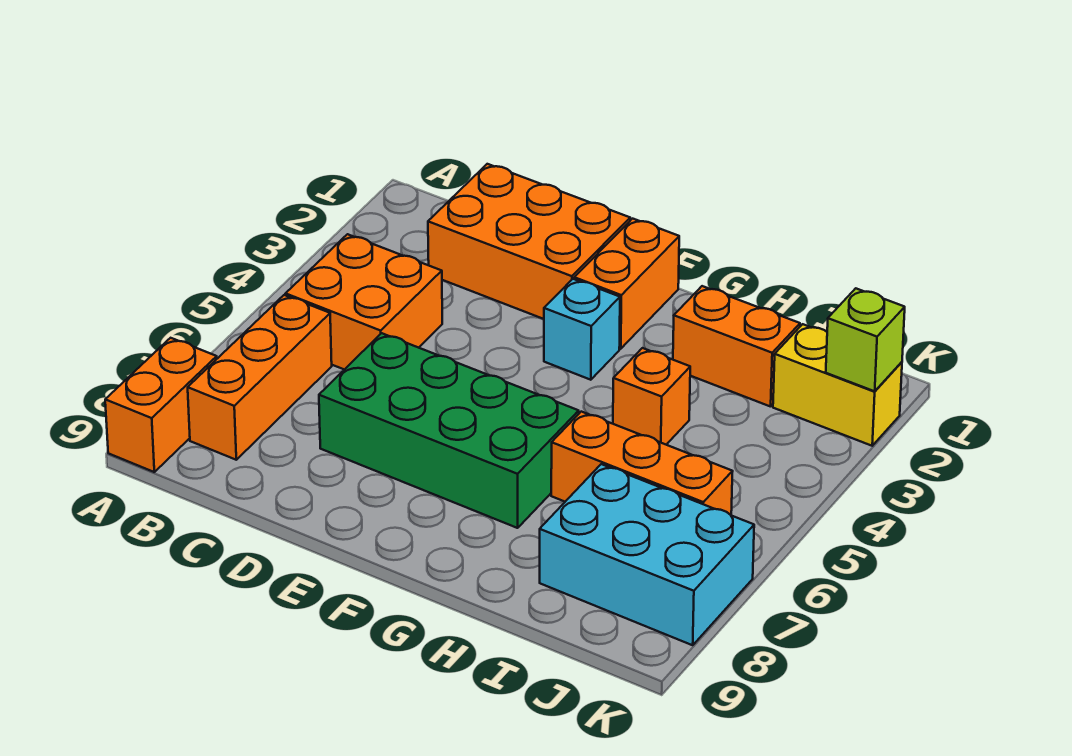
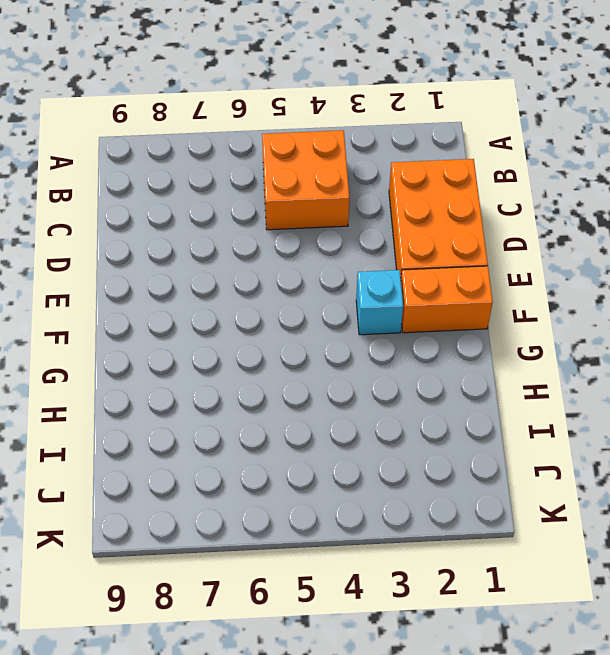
none -> orange brick A8:A9 level 1
none -> orange brick B6:B8 level 1
none -> green brick D6:G7 level 1

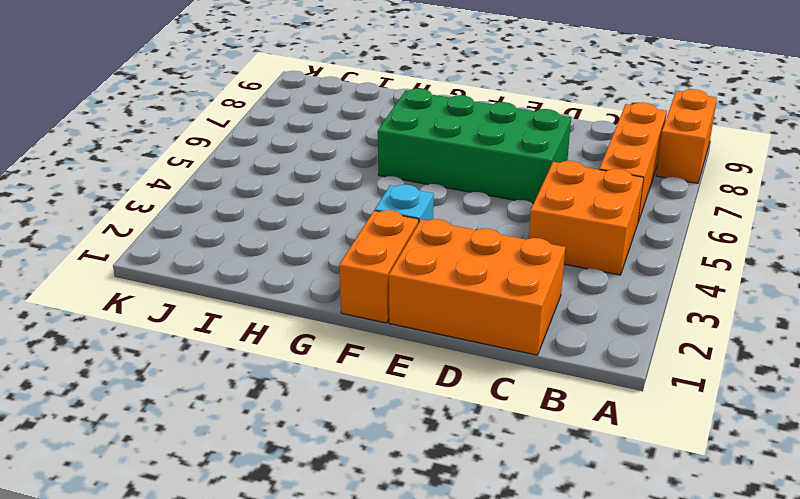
none -> orange brick H2:I2 level 1
none -> orange brick H4 level 1
none -> orange brick H6:J6 level 1

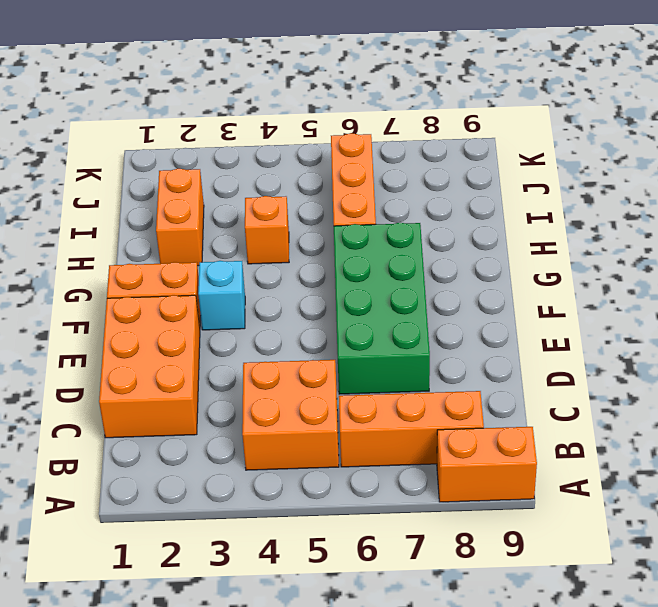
none -> cyan brick I7:K8 level 1
none -> yellow brick J2:K2 level 1
none -> lime brick K2 level 2

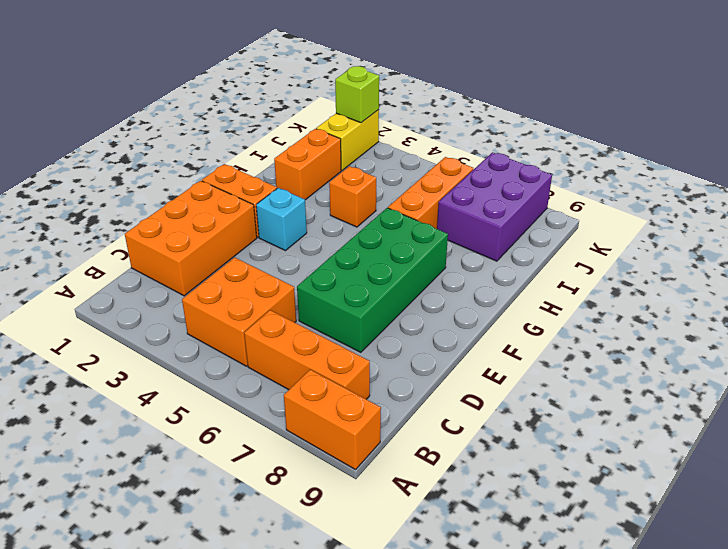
purple brick I7:K8 level 1 -> cyan brick I7:K8 level 1

